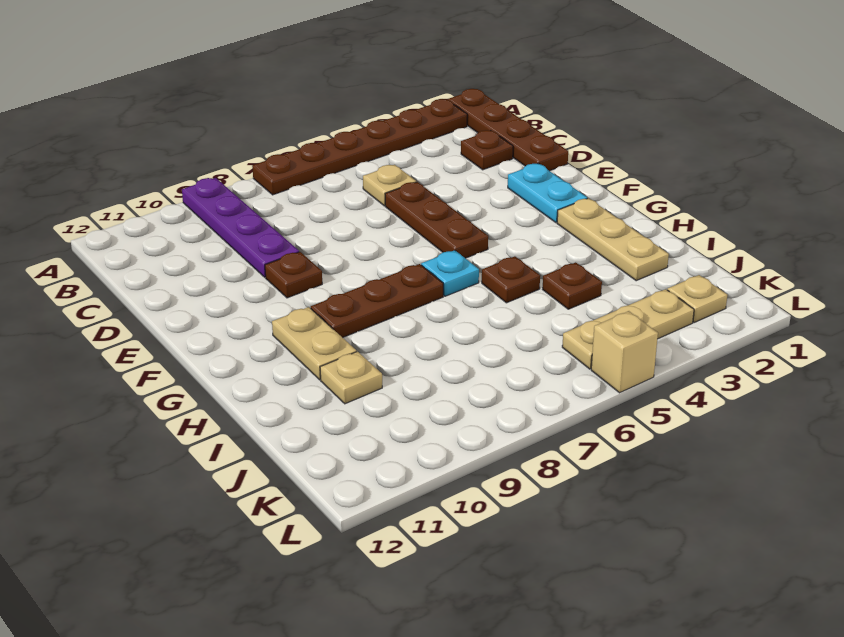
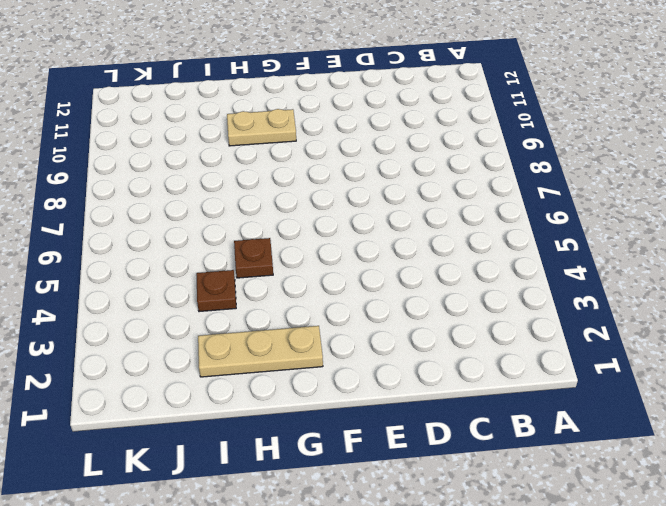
none -> brown plate A1:D1 level 1
none -> brown plate A2:A7 level 1
none -> purple plate A9:D9 level 1

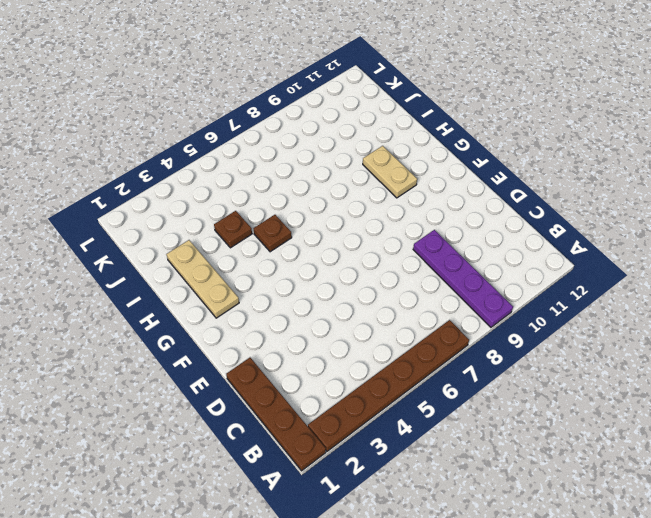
none -> brown plate C2 level 1
none -> tan plate C5 level 1
none -> brown plate D5:F5 level 1

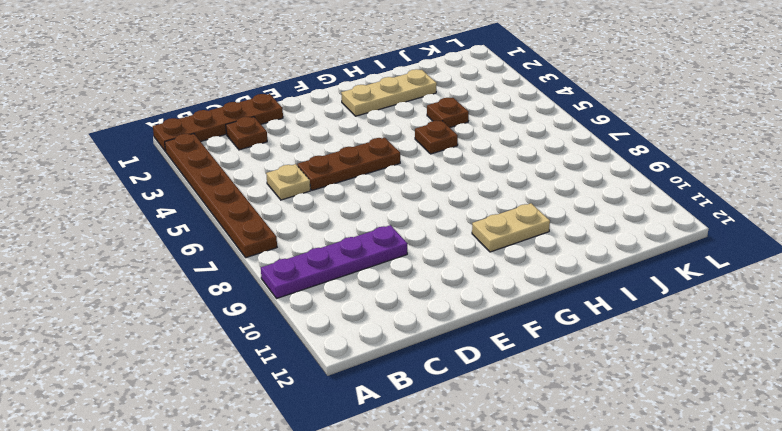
none -> cyan plate E2:F2 level 1
none -> brown plate E9 level 1
none -> cyan plate G6 level 1

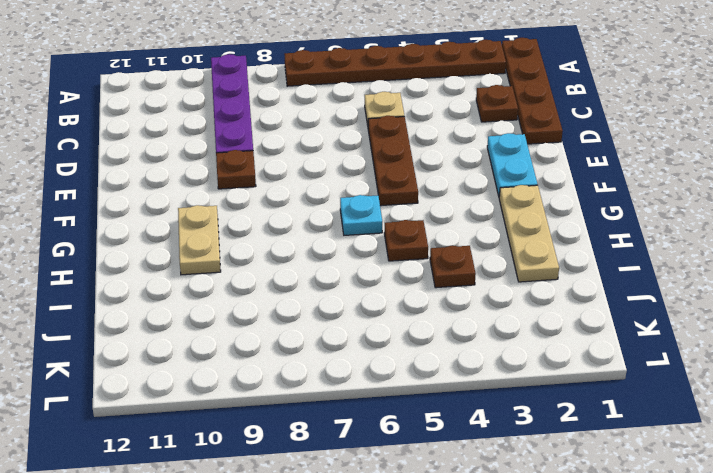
none -> brown plate G7:G9 level 1
none -> tan plate I10 level 1
none -> tan plate K2 level 1

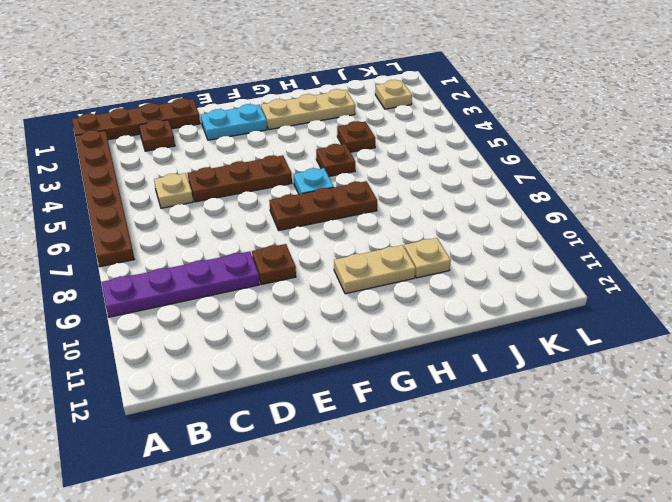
brown plate F7:H7 level 1 -> brown plate G7:G9 level 1
none -> tan plate K3:K5 level 1
none -> tan brick L5 level 1

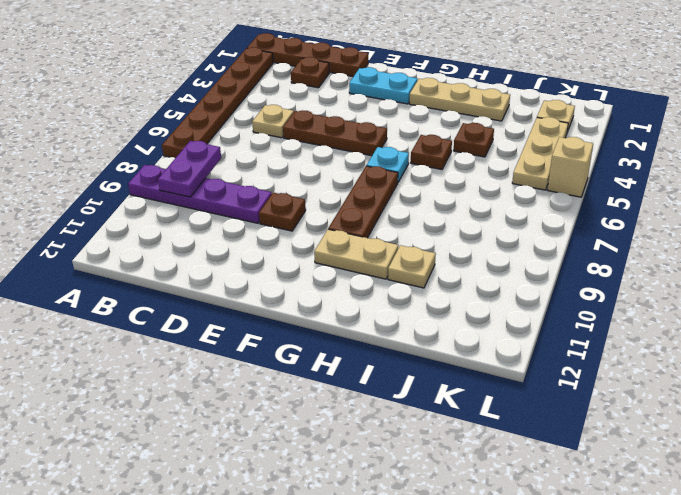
purple plate B8:B9 level 2 -> none

